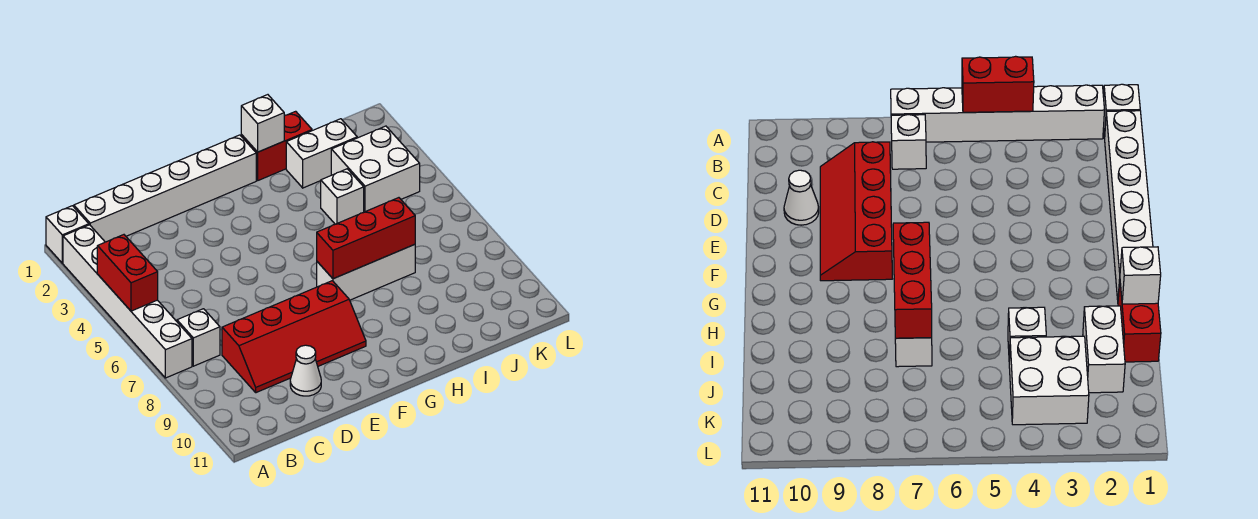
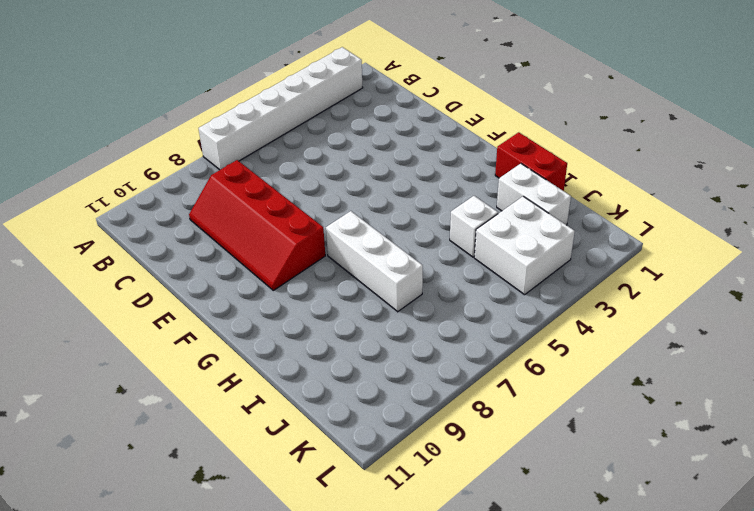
none -> white brick A1 level 1
none -> white brick B1:G1 level 1
none -> white brick B7 level 1

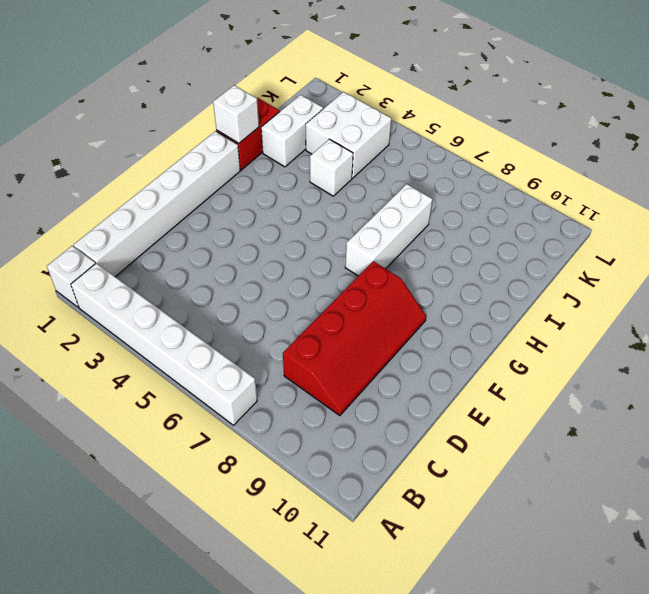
none -> white brick B7 level 1
none -> white cone D10 level 1
none -> red brick A4:A5 level 2

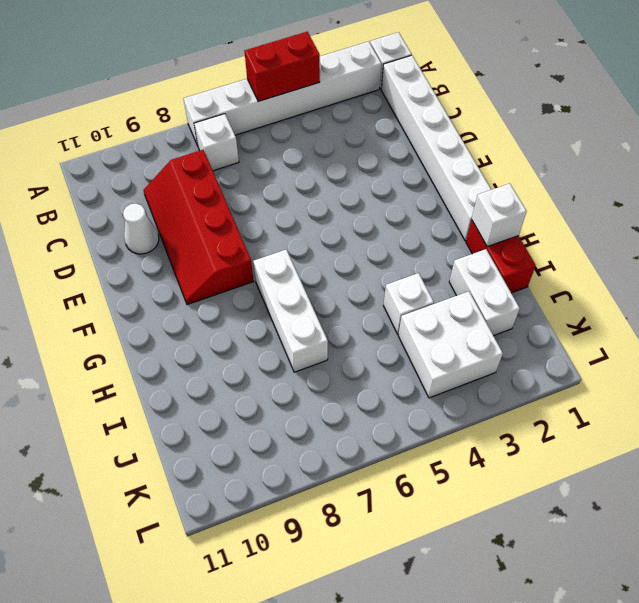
none -> red brick G7:I7 level 2

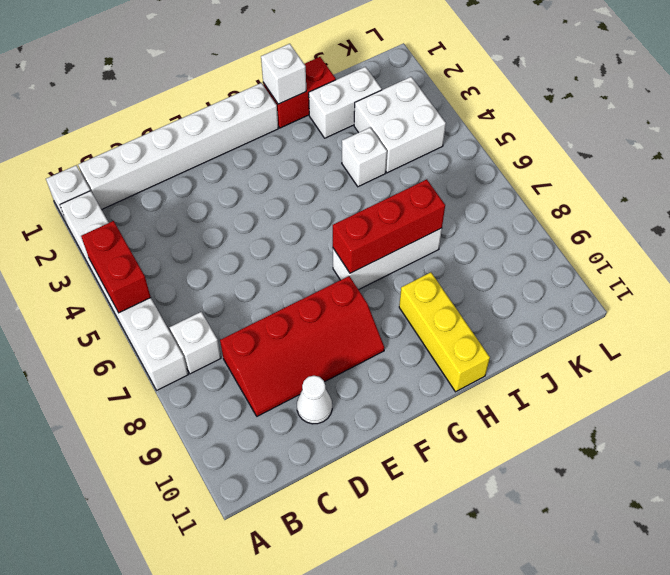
yellow brick H9:H11 level 1 -> none

